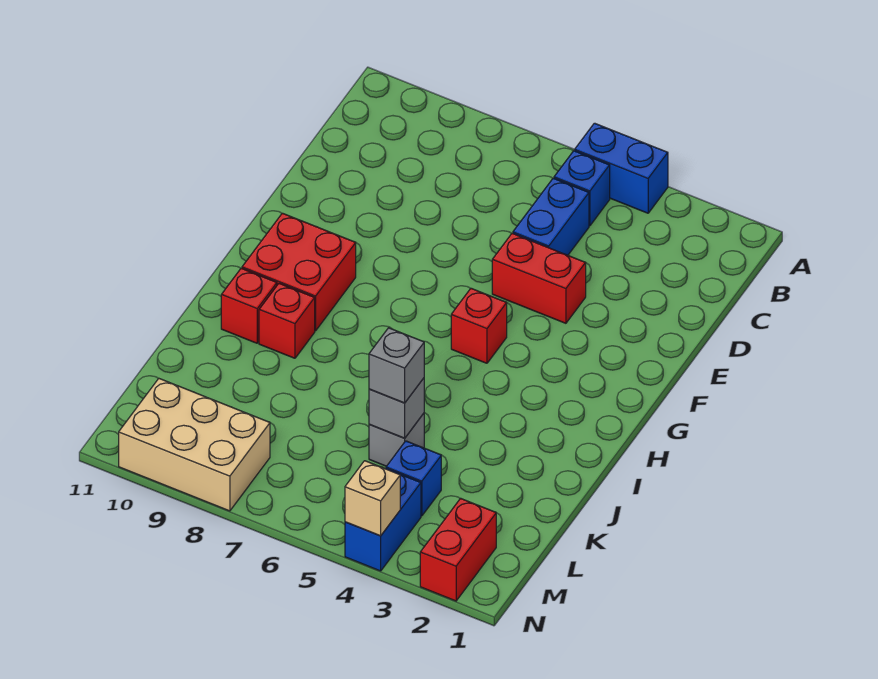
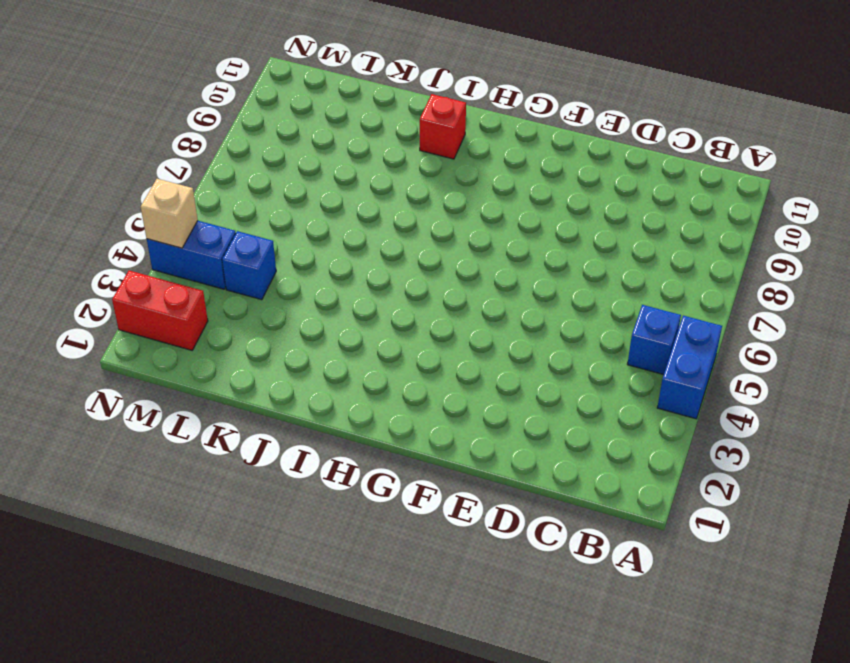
none -> blue brick C5:D5 level 1
none -> red brick E4:E5 level 1
none -> red brick G5 level 1

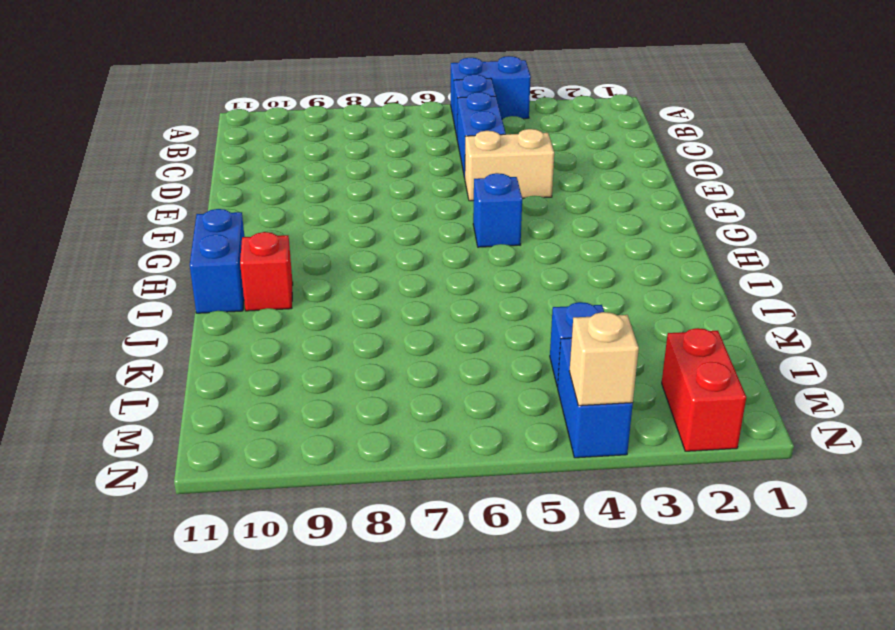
tan brick E4:E5 level 1 -> red brick E4:E5 level 1
blue brick G5 level 1 -> red brick G5 level 1
blue brick H11:I11 level 1 -> none
none -> red brick G9:H10 level 1
none -> red brick I9 level 1
none -> grey brick K5 level 1

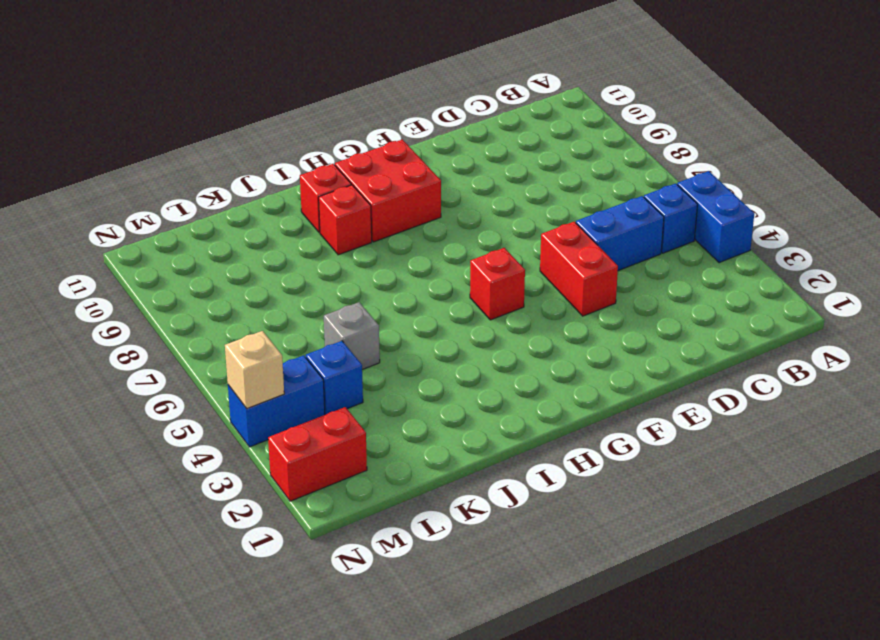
none -> tan brick M8:N10 level 1
none -> grey brick K5 level 2
none -> grey brick K5 level 3

